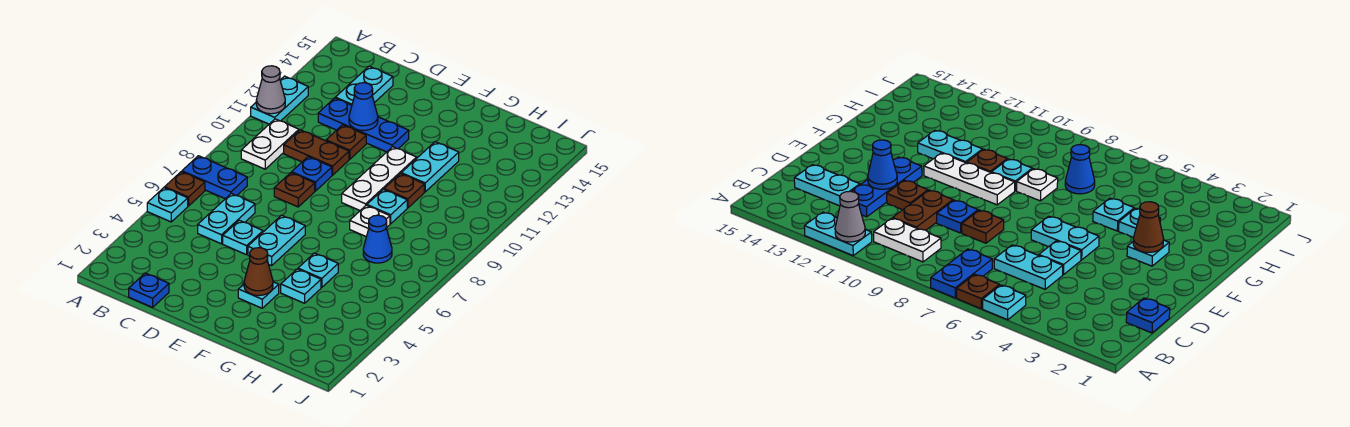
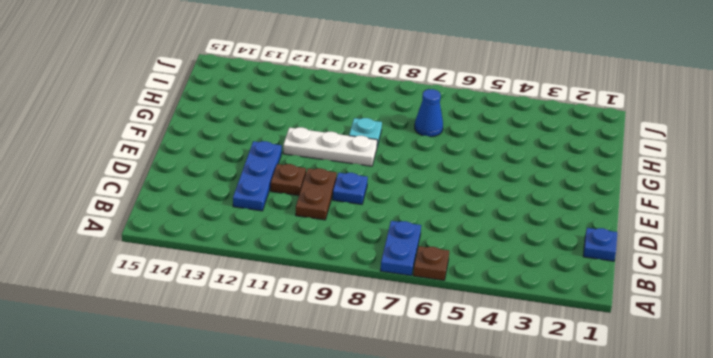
none -> cyan plate A5 level 1
none -> cyan plate A11:A12 level 1
none -> white plate B9:B10 level 1

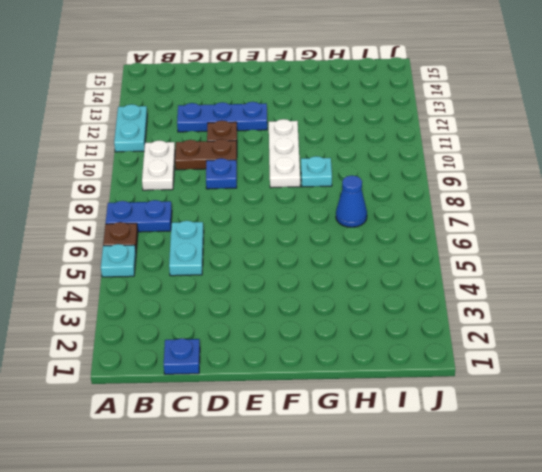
none -> cyan plate C13:C14 level 1
none -> cyan plate D5 level 1
none -> brown plate D8 level 1

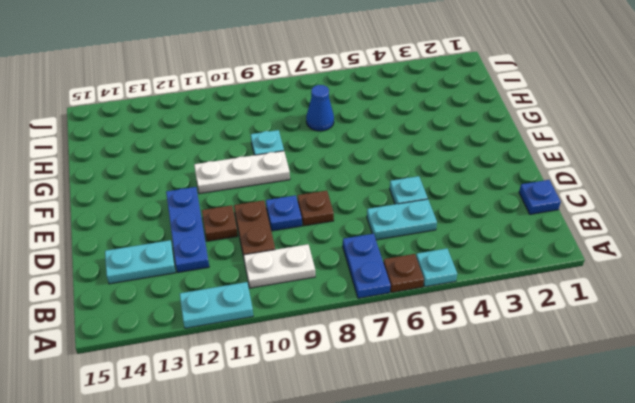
none -> cyan plate E5:E6 level 1
none -> cyan plate F3 level 1
none -> cyan plate G4 level 1

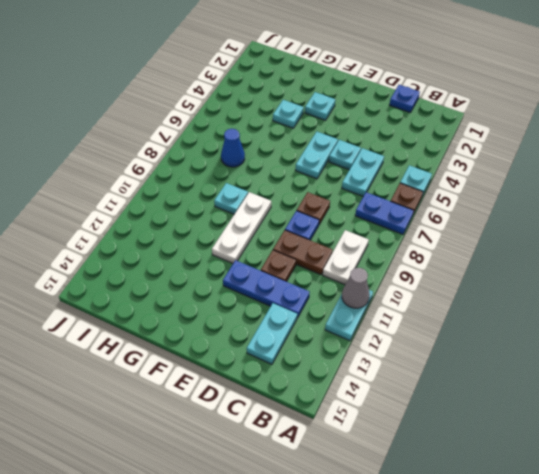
none -> cyan plate G5 level 1
none -> white plate G8 level 1
none -> brown plate G10 level 1

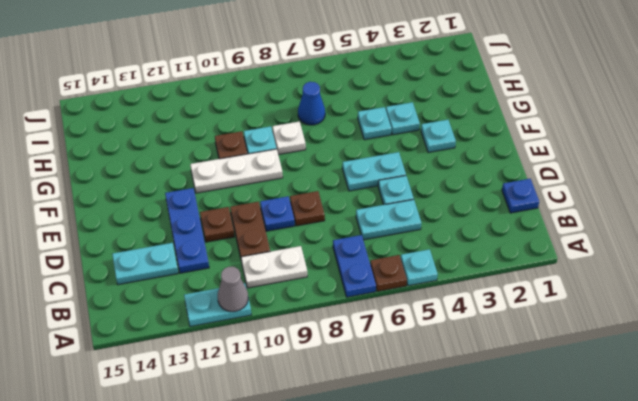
none -> cyan plate G11:G12 level 1
none -> blue cone D12 level 2
none -> brown cone F3 level 2

